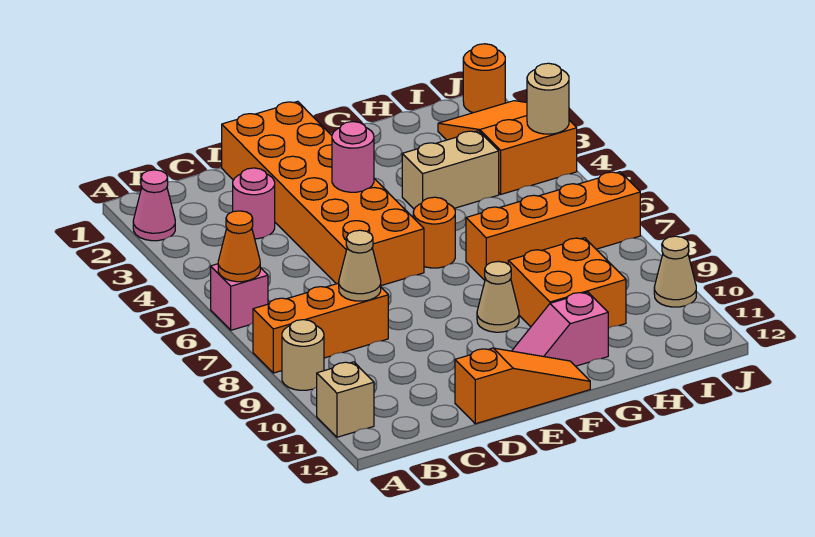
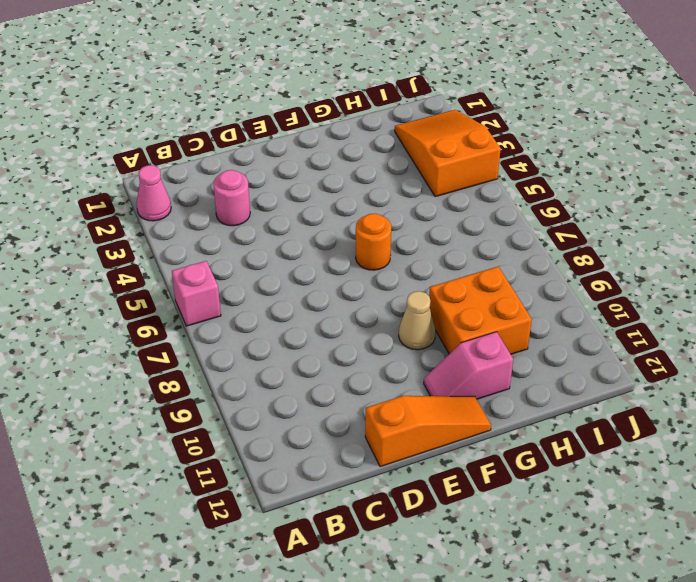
none -> orange brick A8:C8 level 1
none -> tan round brick A9 level 1
none -> tan brick A11 level 1

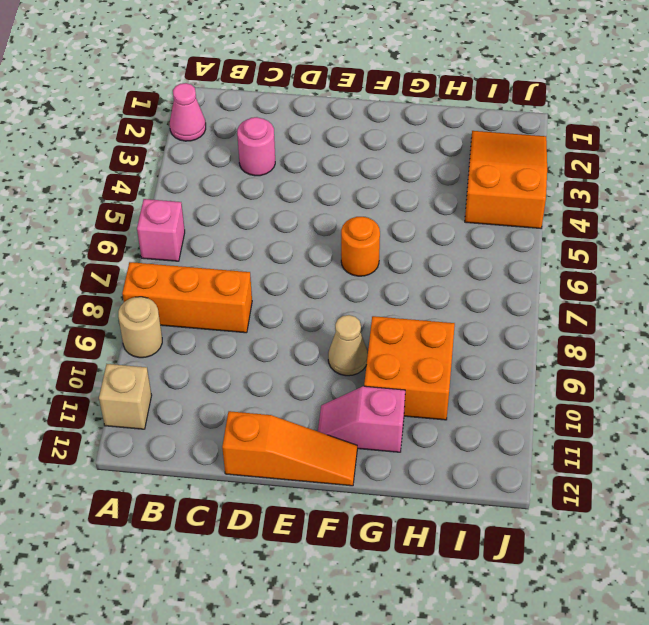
none -> orange brick D1:E6 level 1
none -> tan brick G4:H4 level 1
none -> orange brick G7:J7 level 1

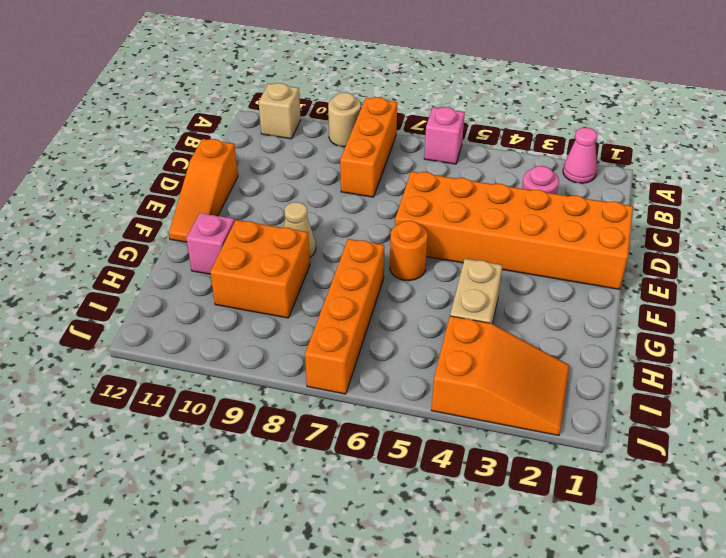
none -> orange round brick J1 level 1
none -> tan cone J10 level 1
none -> orange cone A6 level 2

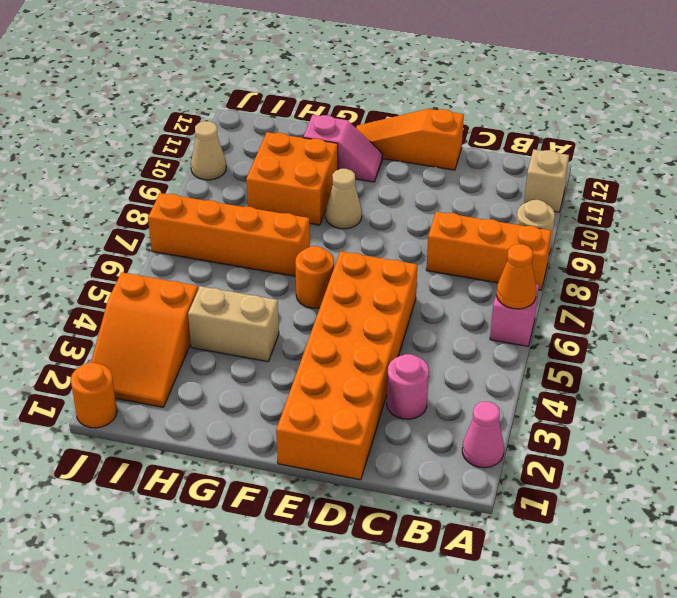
none -> tan cone C8 level 2
none -> pink round brick E4 level 2
none -> tan round brick J4 level 2

